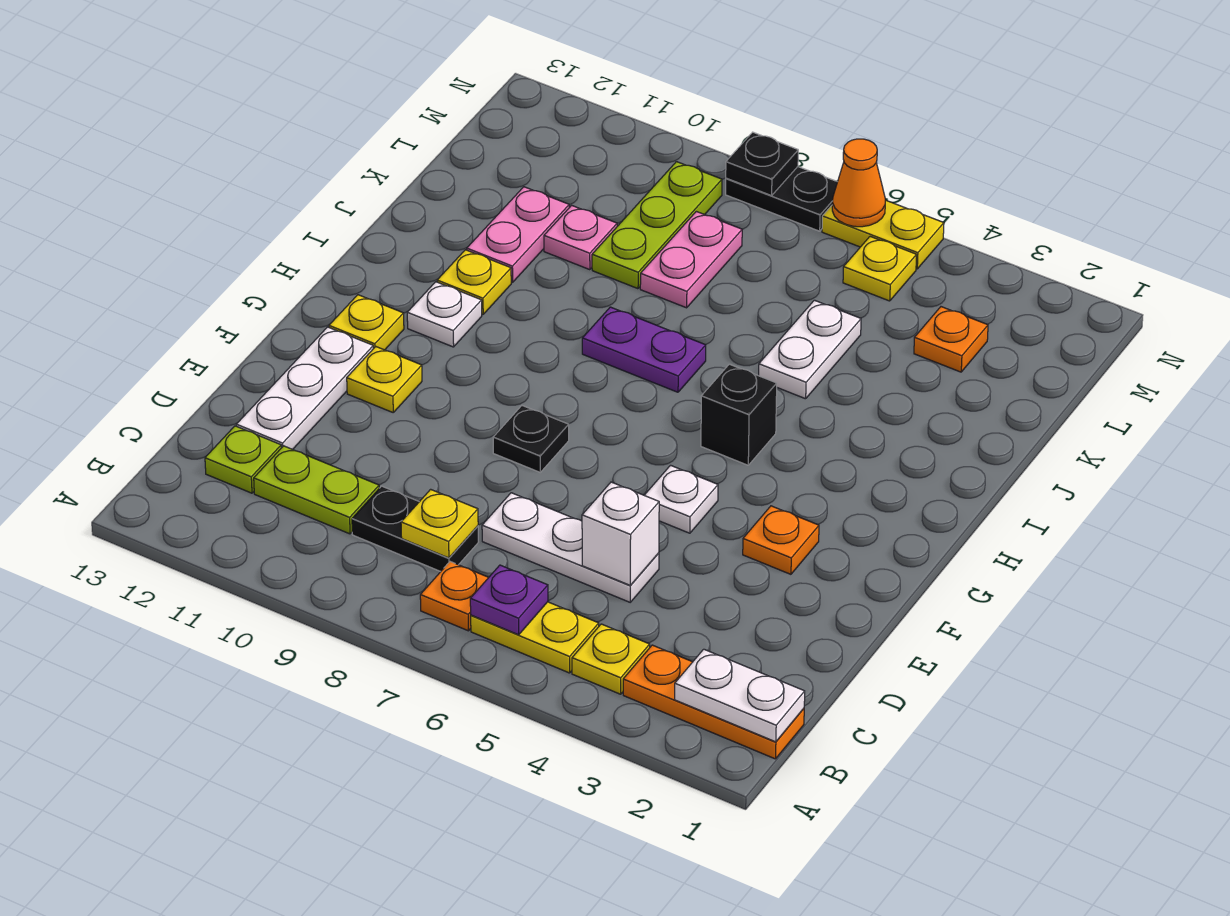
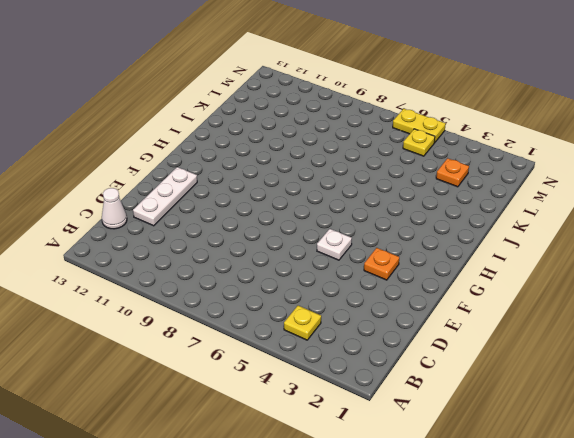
white cone C13 level 1 -> none
none -> orange plate B1:B3 level 1
none -> yellow plate B5:B6 level 1
none -> orange plate B7 level 1
none -> black plate C8:C9 level 1

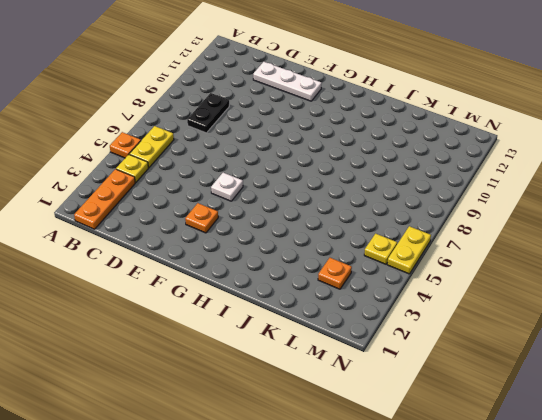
orange plate A5 level 1 -> orange plate B7 level 1
none -> lime plate C10:C11 level 1
none -> lime plate C12 level 1
none -> white plate D5:D7 level 1
none -> black plate F8 level 1

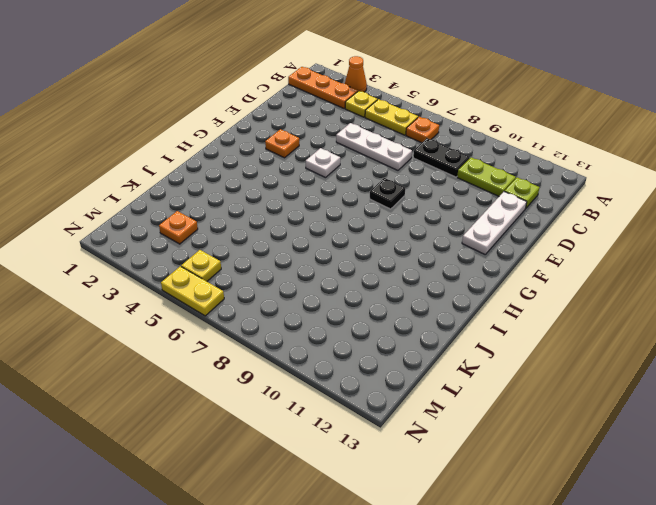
orange cone A3 level 1 -> orange cone N6 level 2
none -> yellow plate F11 level 1
none -> yellow plate G12 level 1
none -> black brick H5 level 1
none -> white plate H11 level 1

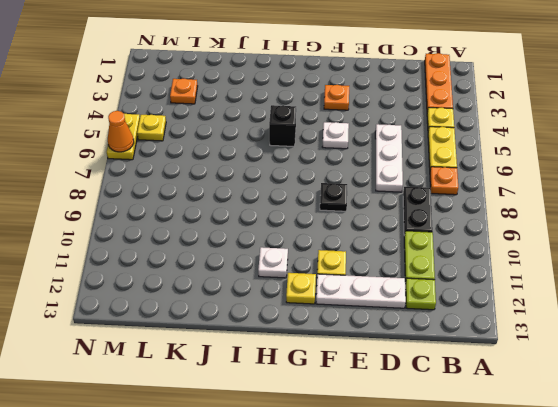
none -> purple plate I7:I8 level 1
none -> yellow plate I11 level 1
none -> white plate J5:K5 level 1
none -> pink plate J11:K11 level 1

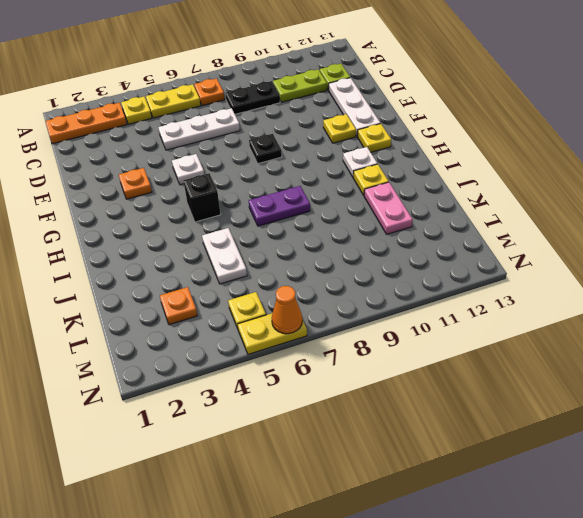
none -> pink plate K8:L8 level 1
none -> lime plate K9:M9 level 1
none -> pink plate K10 level 1
none -> black plate N7:N8 level 1

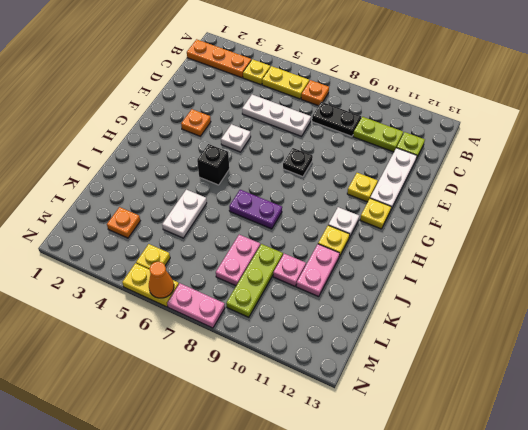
pink plate N7:N8 level 1 -> black plate N7:N8 level 1
none -> white plate B1:B2 level 2
none -> purple plate B6 level 2
none -> yellow plate C8 level 2
none -> white brick D5 level 2

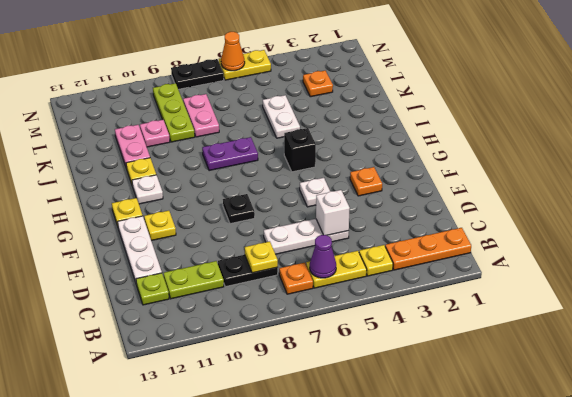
purple cone B6 level 2 -> purple plate B6 level 2
none -> yellow plate M5 level 1
none -> white plate B1:B2 level 2
none -> black plate N8 level 2

